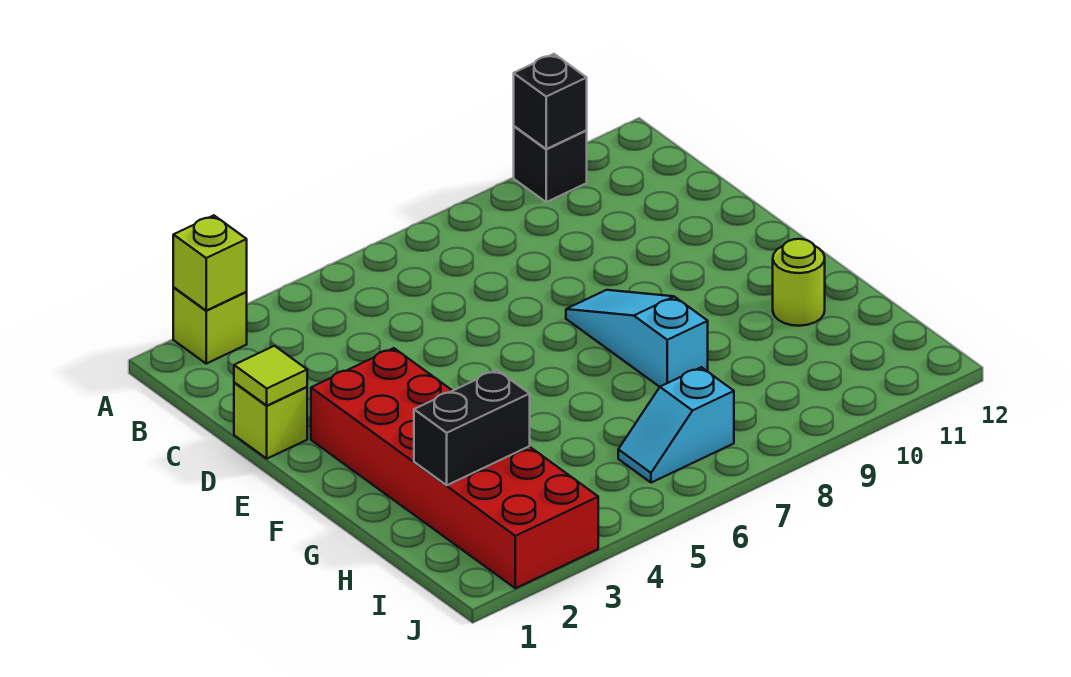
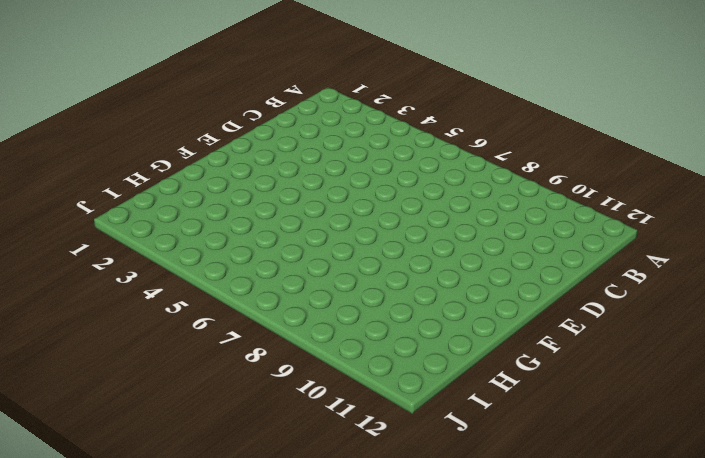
none -> lime brick A2 level 1
none -> black brick A10 level 1

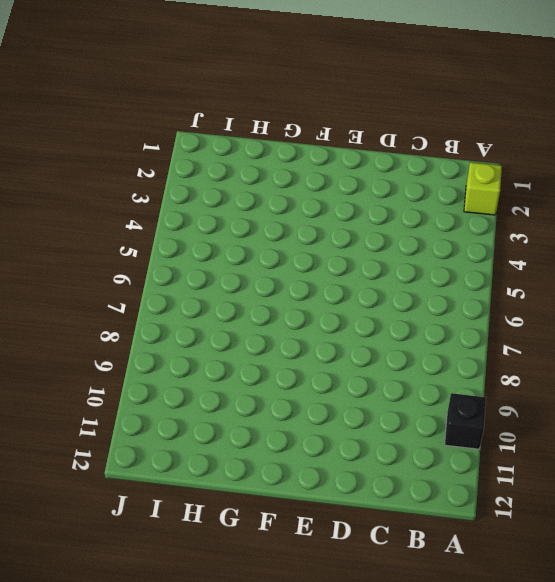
none -> lime brick D1 level 1
none -> red brick E2:J3 level 1

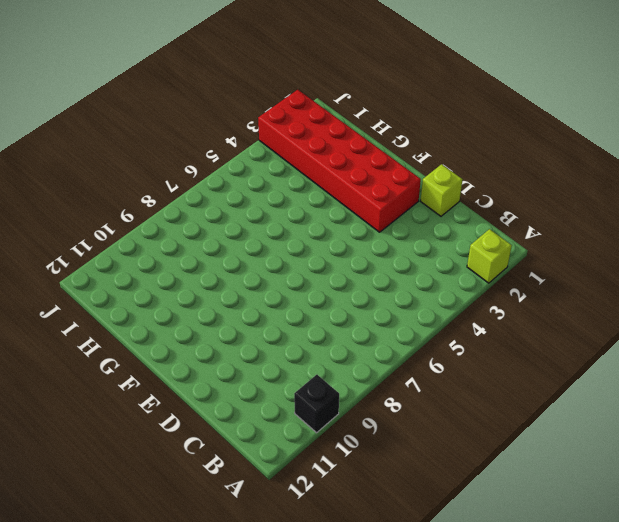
none -> cyan slope E8:G8 level 1 top G
none -> lime round brick G11 level 1

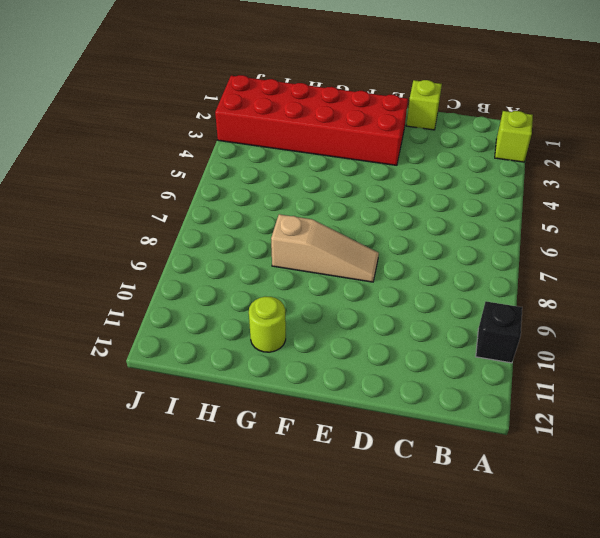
tan slope E8:G8 level 1 top G -> cyan slope E8:G8 level 1 top G
none -> cyan slope I6:I7 level 1 top 7
none -> lime brick A2 level 2

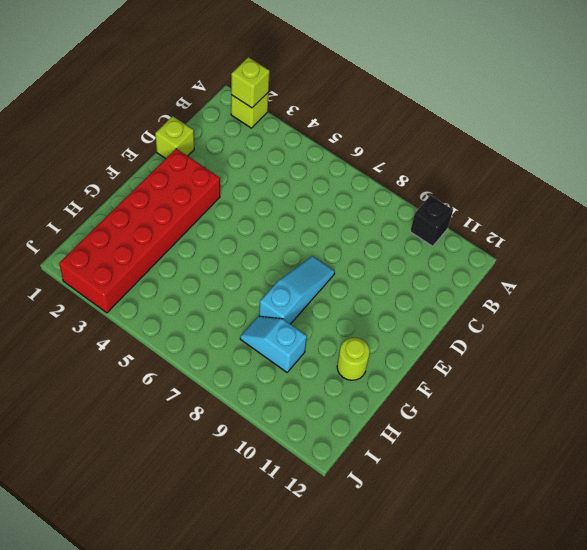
cyan slope H8:H9 level 1 top 9 -> cyan slope I6:I7 level 1 top 7
none -> black brick A10 level 2
none -> lime tile D1 level 2

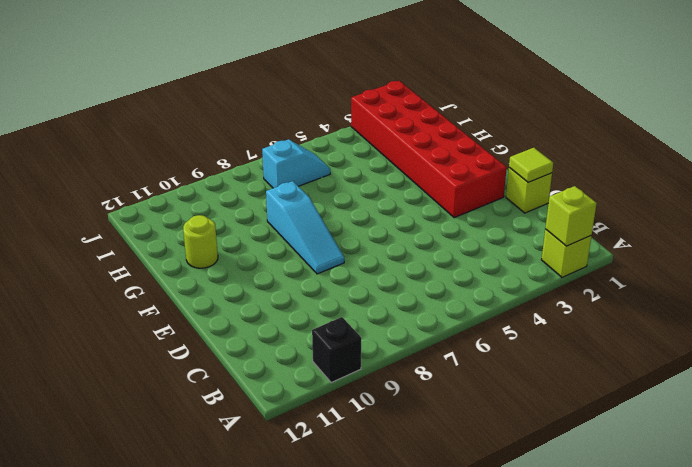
none -> black brick A10 level 2
none -> black brick H2:H3 level 2

